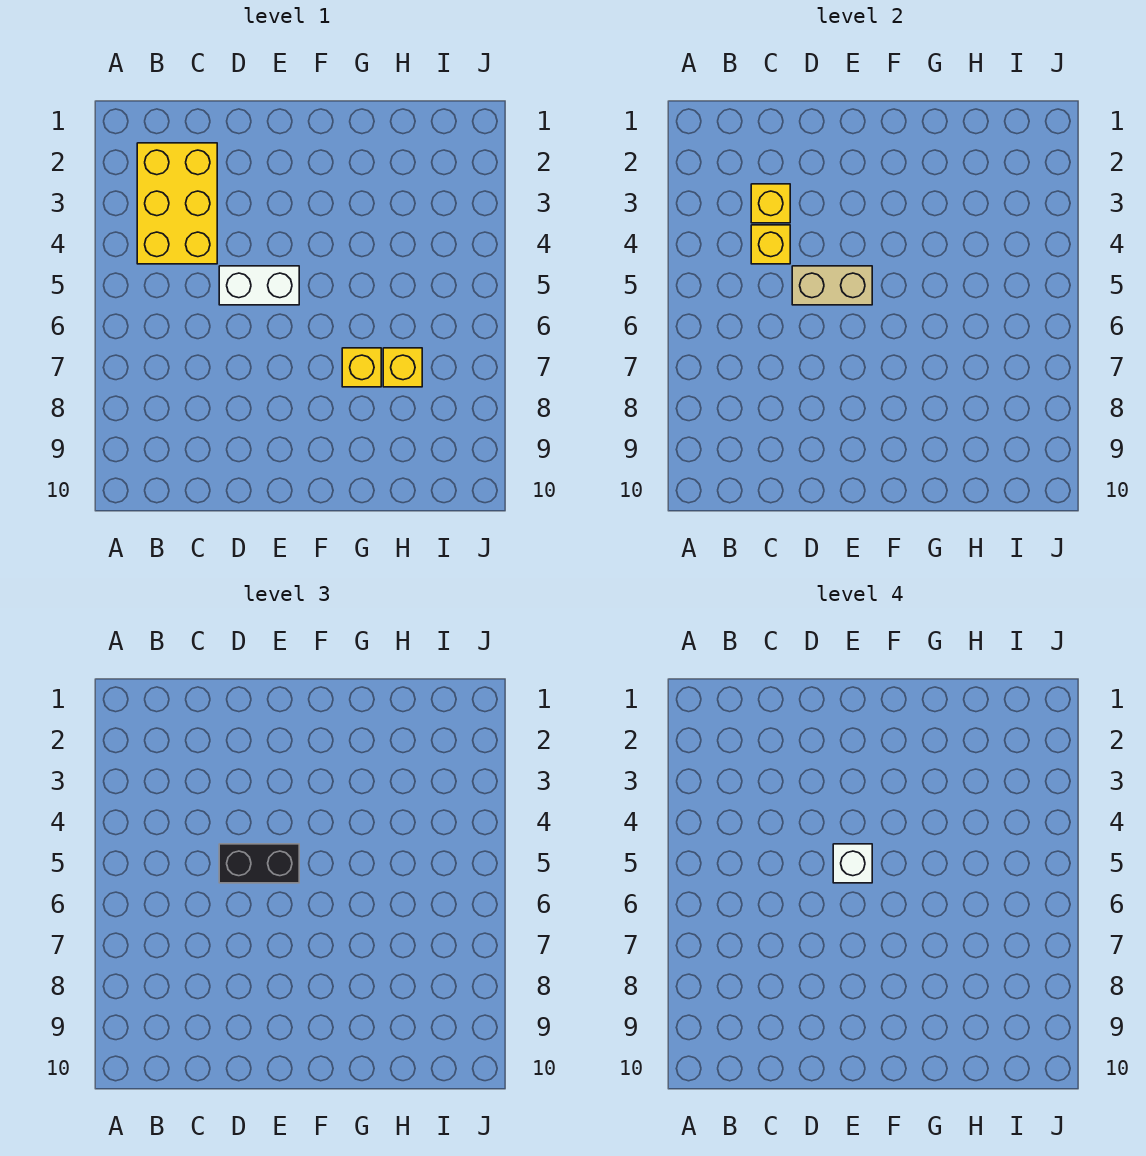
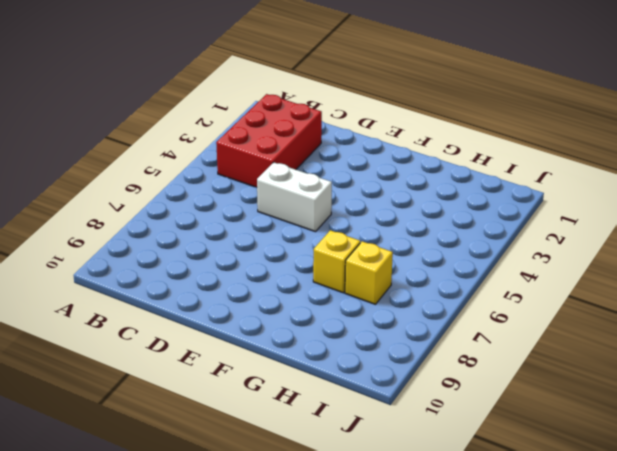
red brick B2:C4 level 1 -> yellow brick B2:C4 level 1
none -> yellow brick C3 level 2
none -> yellow brick C4 level 2

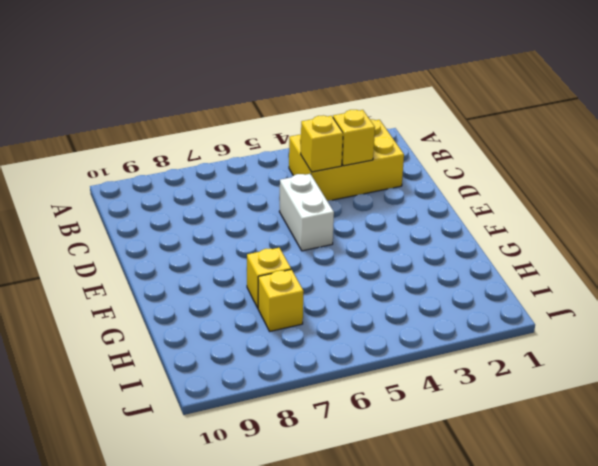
none -> tan brick D5:E5 level 2
none -> black brick D5:E5 level 3

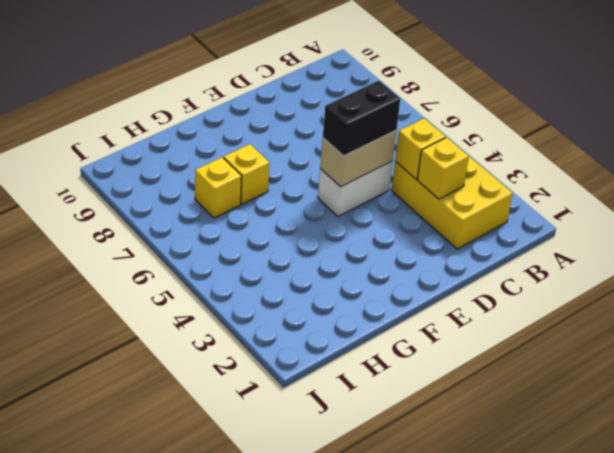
none -> white brick E5 level 4

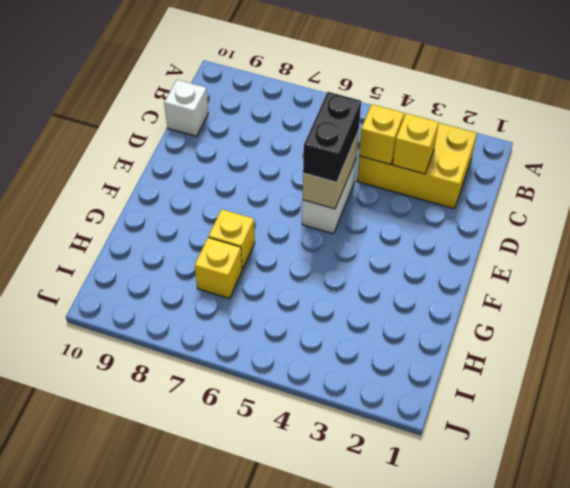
white brick C10 level 1 -> white brick E5 level 4

